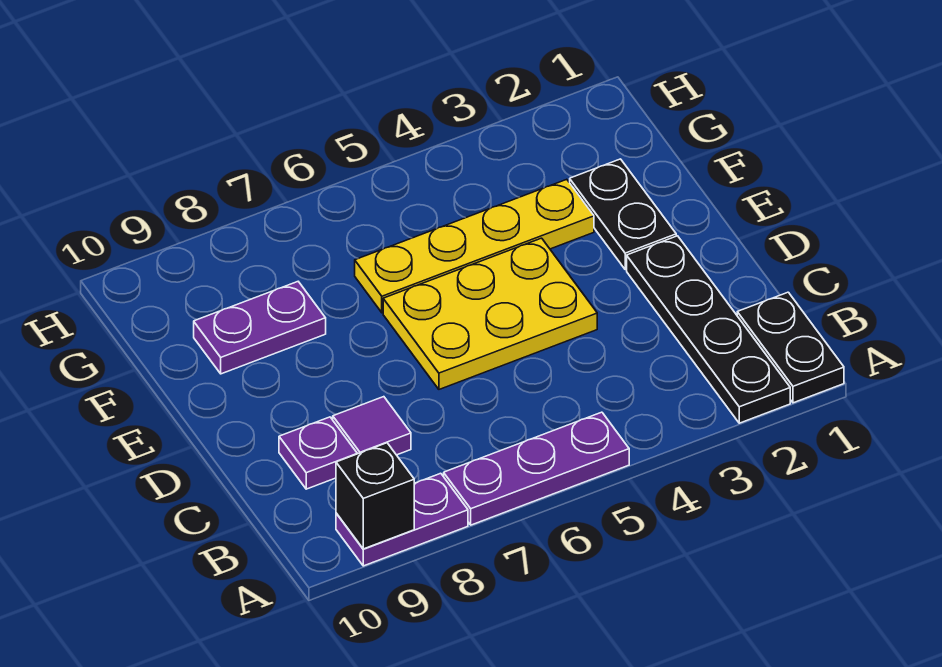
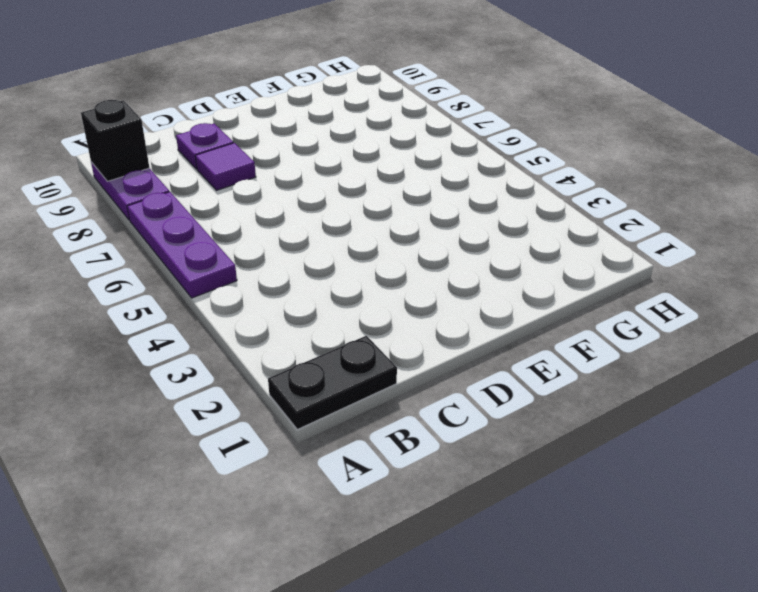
none -> black plate A2:D2 level 1
none -> yellow plate D4:E6 level 1

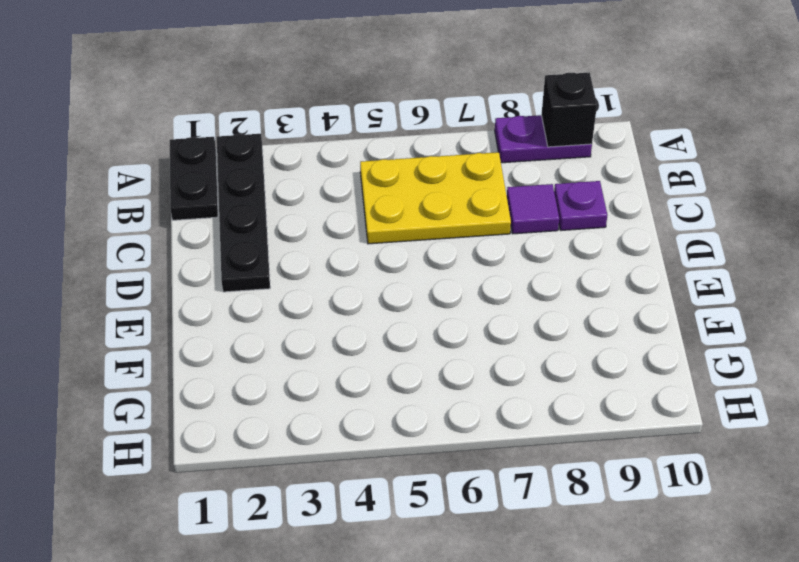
yellow plate B5:C7 level 1 -> yellow plate D4:E6 level 1
none -> purple plate A5:A7 level 1
none -> black plate E2:F2 level 1

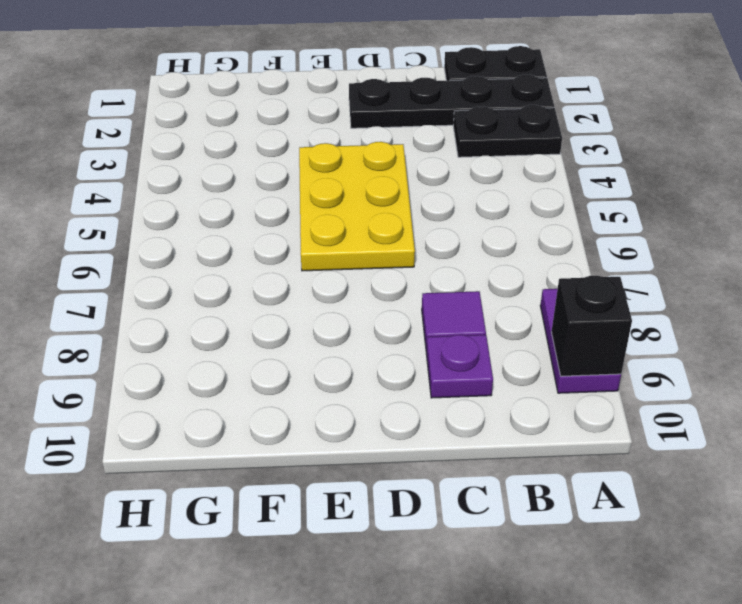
black plate A3:B3 level 1 -> black plate E2:F2 level 1
none -> purple plate A5:A7 level 1
none -> yellow plate F3:F6 level 1

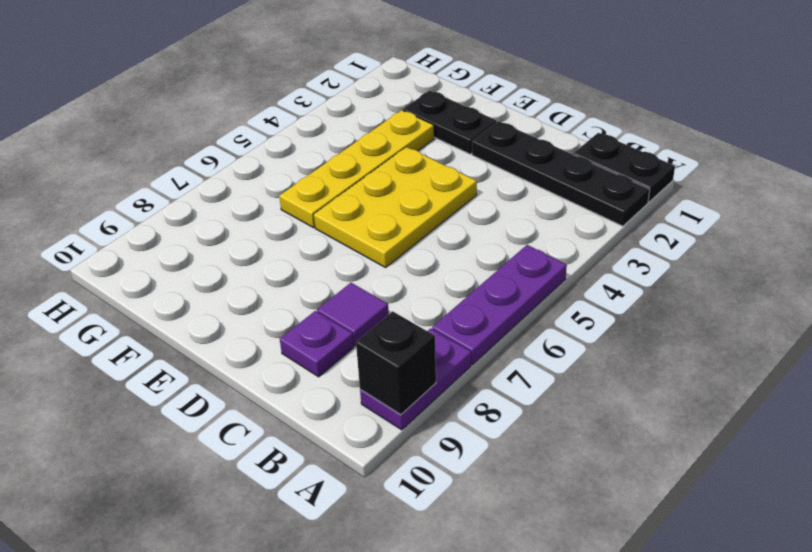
none -> purple plate F8:F9 level 1

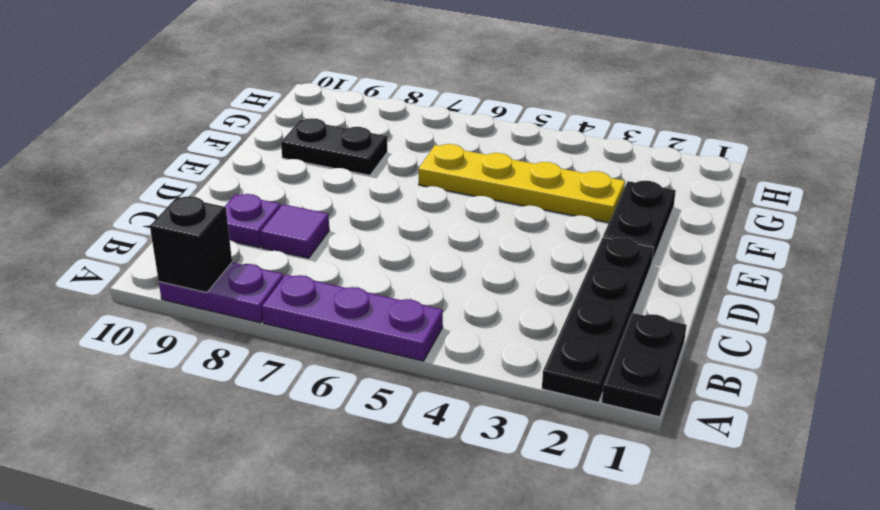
black plate F8:F9 level 1 -> purple plate F8:F9 level 1
none -> yellow plate D4:E6 level 1

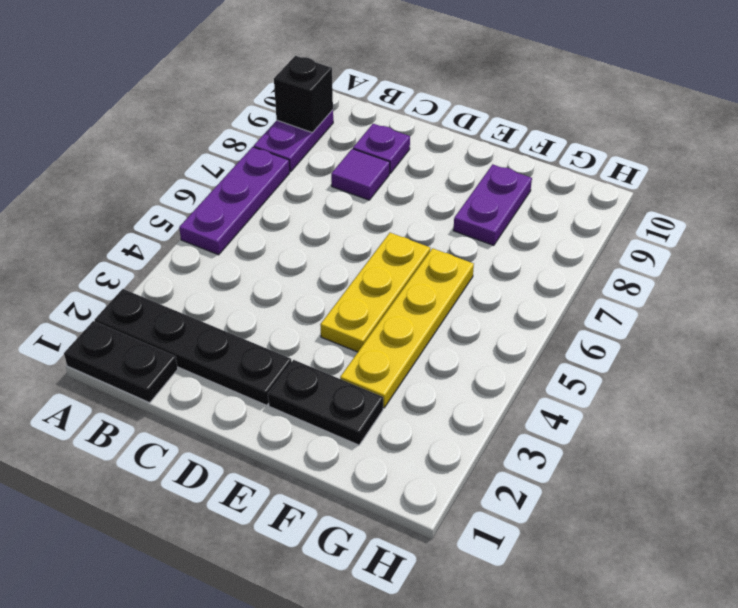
yellow plate E4:E6 level 1 -> yellow plate D4:E6 level 1

